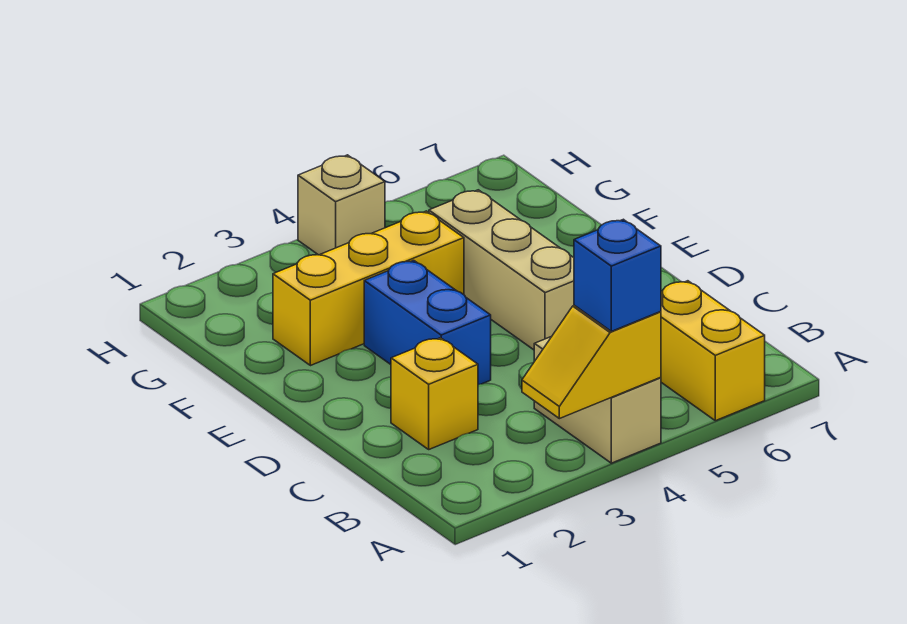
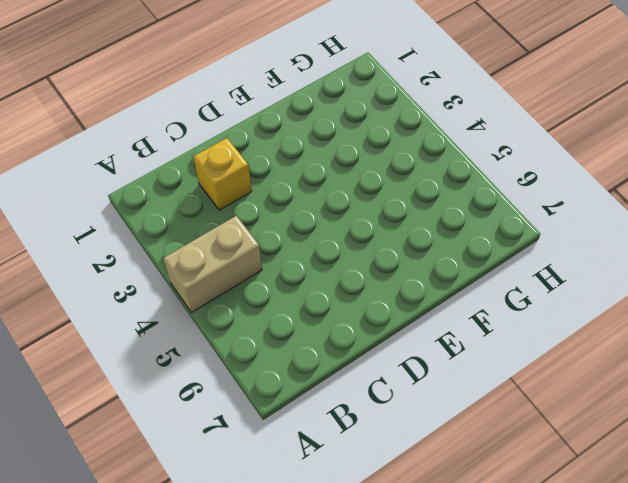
none -> yellow brick A6:B6 level 1
none -> blue brick D3:E3 level 1

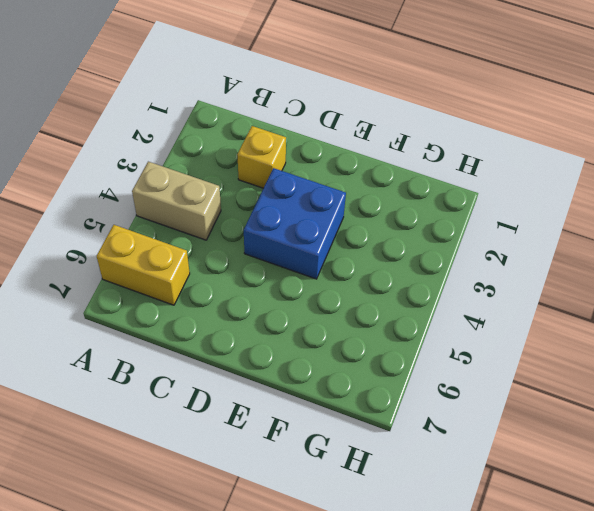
blue brick D3:E4 level 1 -> blue brick D3:E3 level 1
none -> tan brick D5:F5 level 1
none -> yellow brick F2:F4 level 1

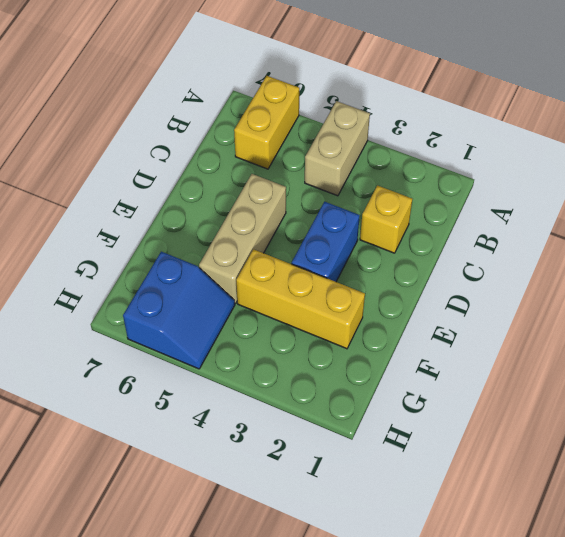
blue slope G5:H6 level 1 top 6 -> none
none -> tan brick H4 level 1
none -> yellow slope A3:A4 level 2 top 4

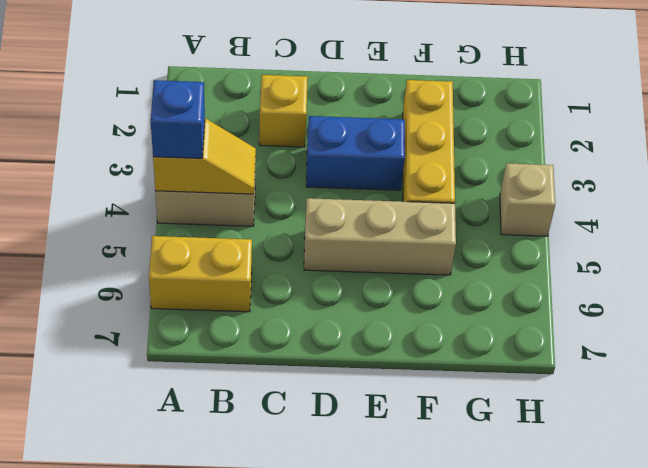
yellow slope A4:B4 level 2 top A -> yellow slope A3:A4 level 2 top 4

